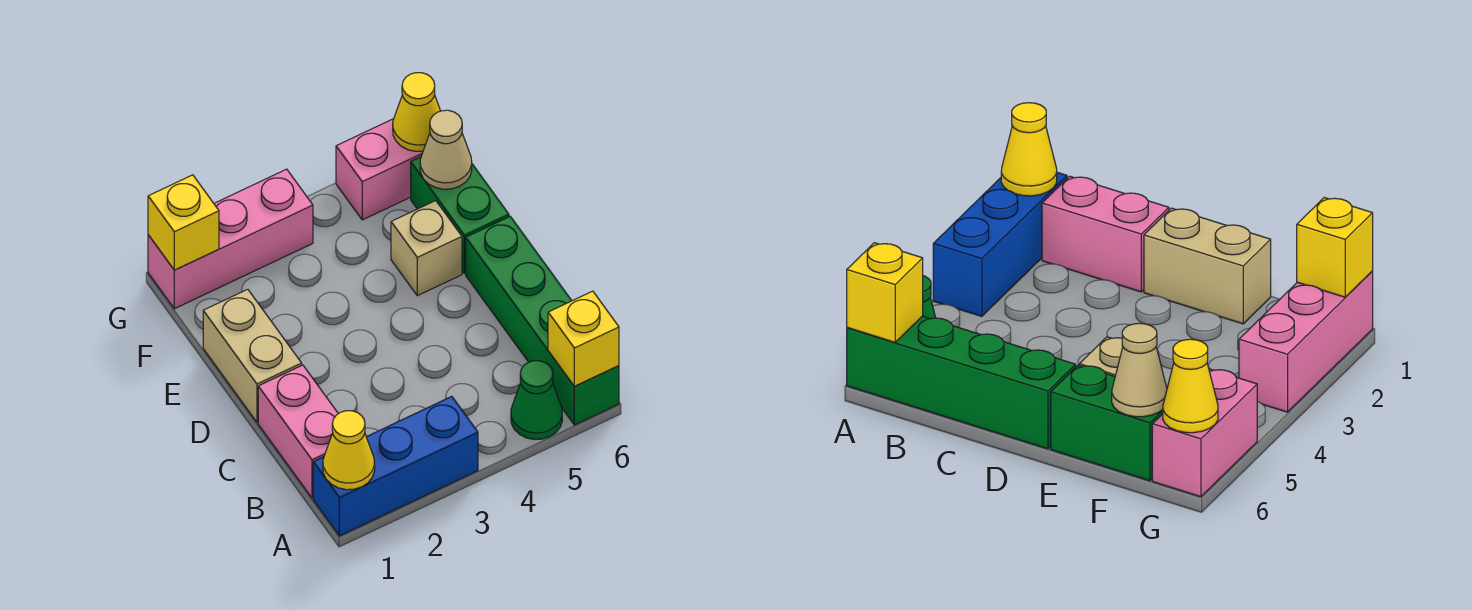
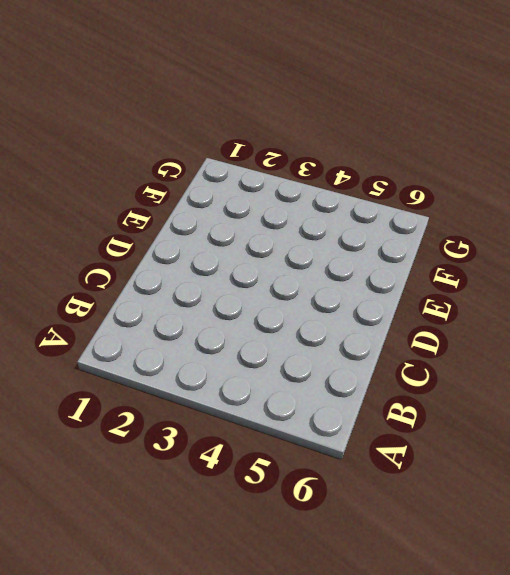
none -> blue brick A1:A3 level 1
none -> green cone A5 level 1
none -> green brick A6:D6 level 1

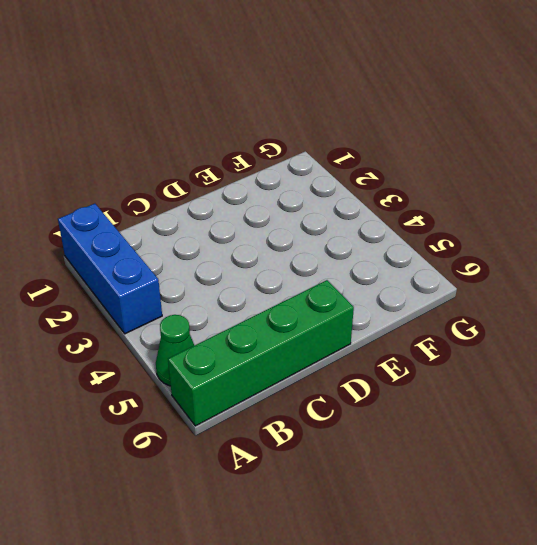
none -> pink brick B1:C1 level 1
none -> tan brick D1:E1 level 1
none -> tan brick E5 level 1

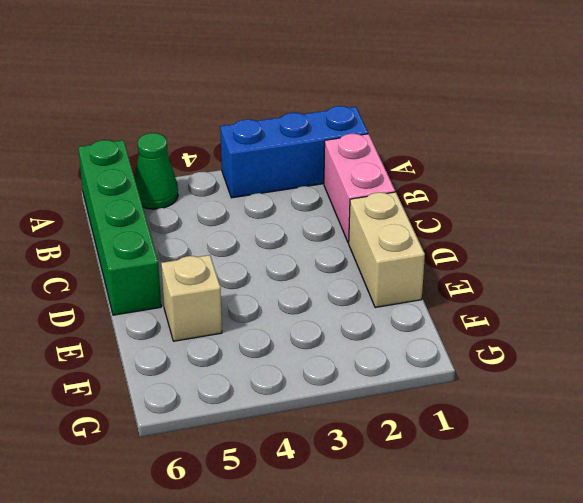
none -> green brick E6:F6 level 1
none -> pink brick G1:G3 level 1
none -> pink brick G5:G6 level 1

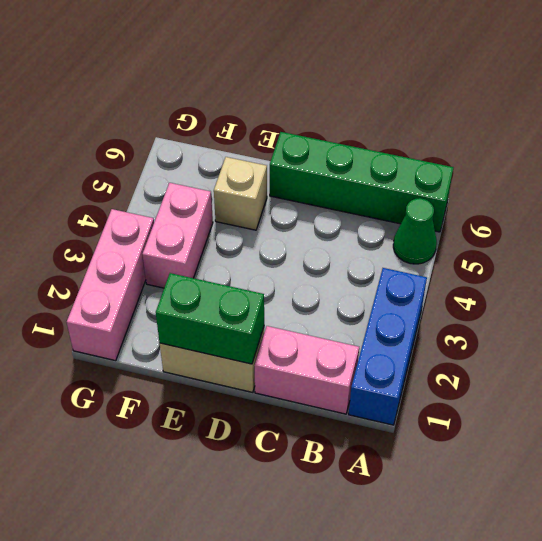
green brick D1:E1 level 2 -> green brick E6:F6 level 1
pink brick F3:F4 level 1 -> pink brick G5:G6 level 1
none -> yellow cone A1 level 2
none -> yellow brick A6 level 2
none -> tan cone F6 level 2

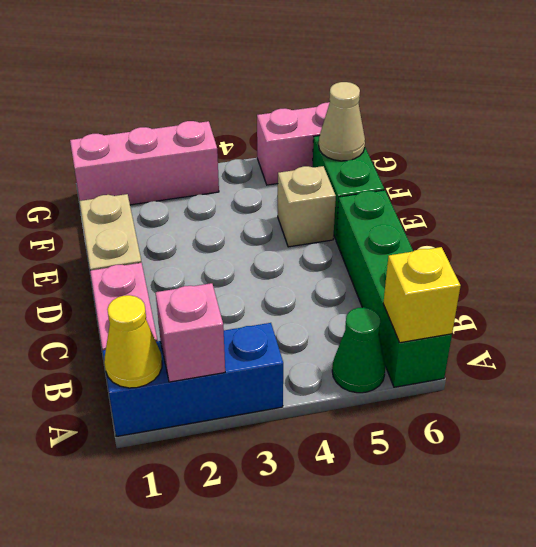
pink brick A2 level 2 -> none
none -> yellow brick G1 level 2
none -> yellow cone G6 level 2

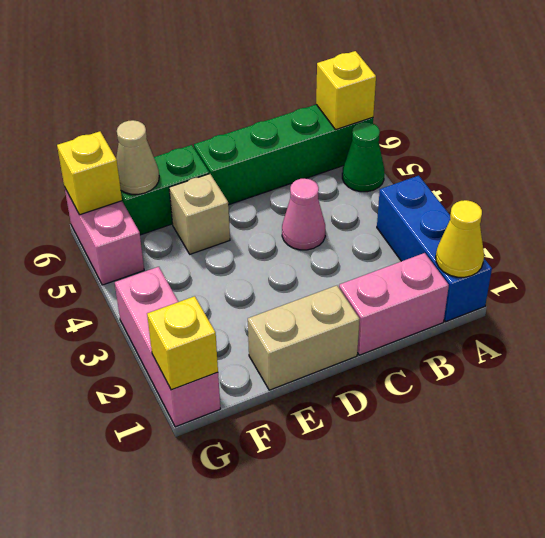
pink cone C4 level 1 -> none
yellow brick G6 level 2 -> yellow cone G6 level 2

